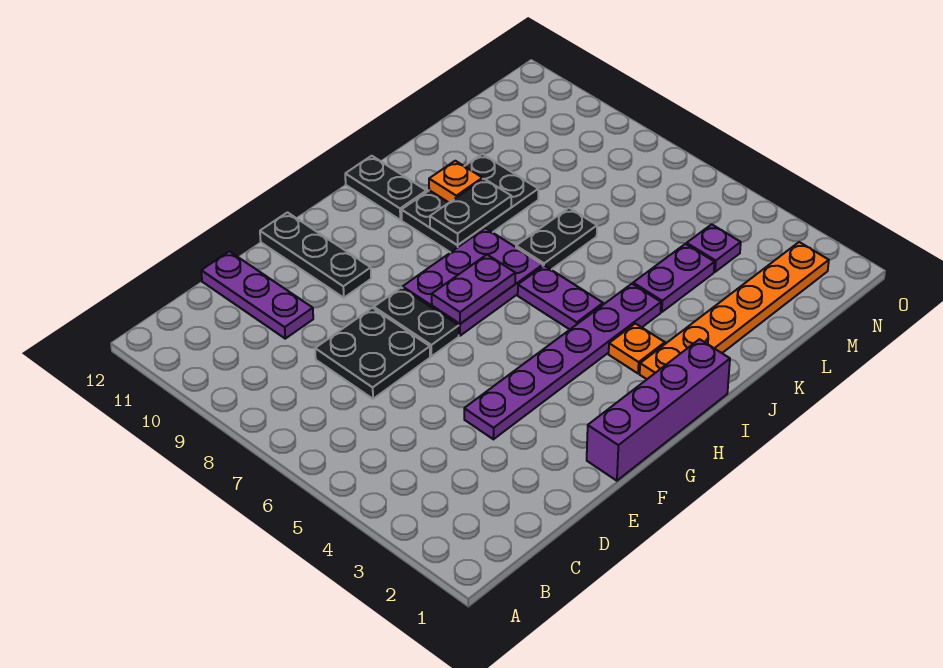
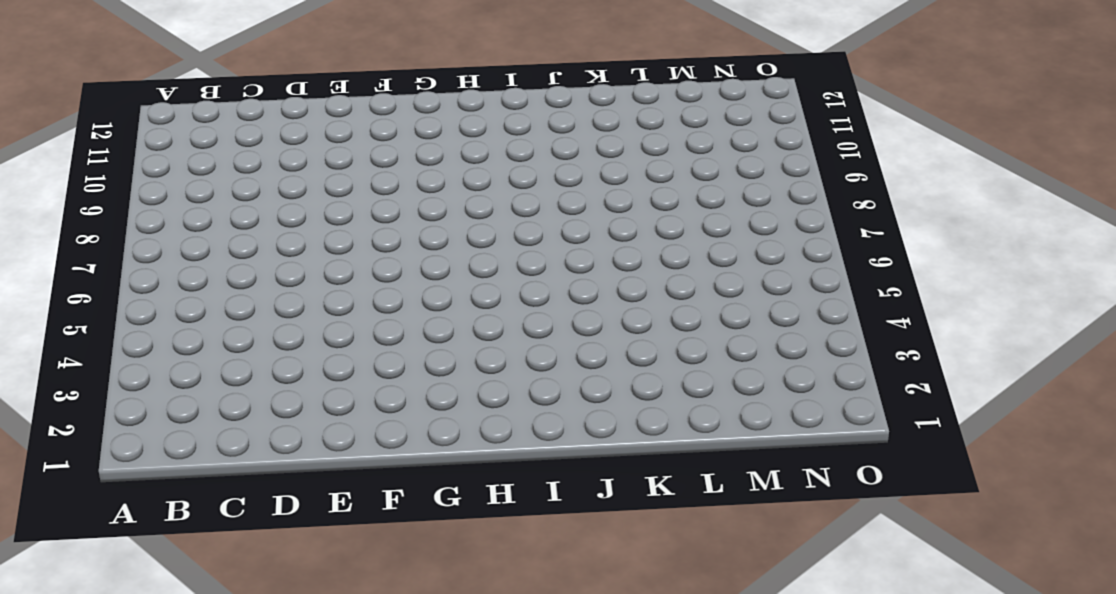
none -> black plate D7:E8 level 1
none -> purple plate D10:D12 level 1
none -> purple plate E4:J4 level 1

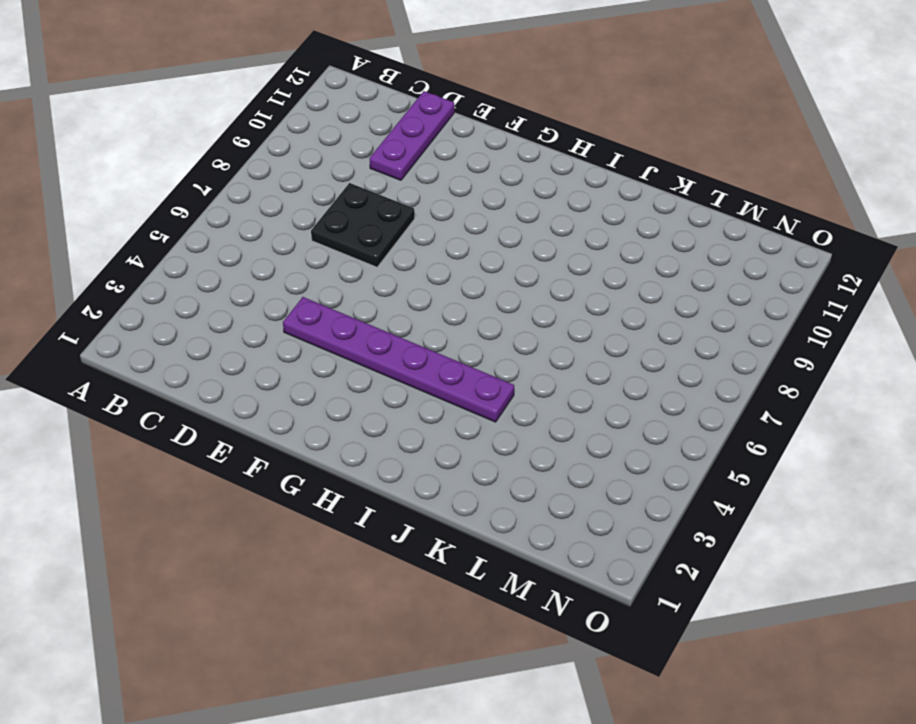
none -> purple brick F1:I1 level 1
none -> black plate F7:F8 level 1
none -> black plate F10:F12 level 1

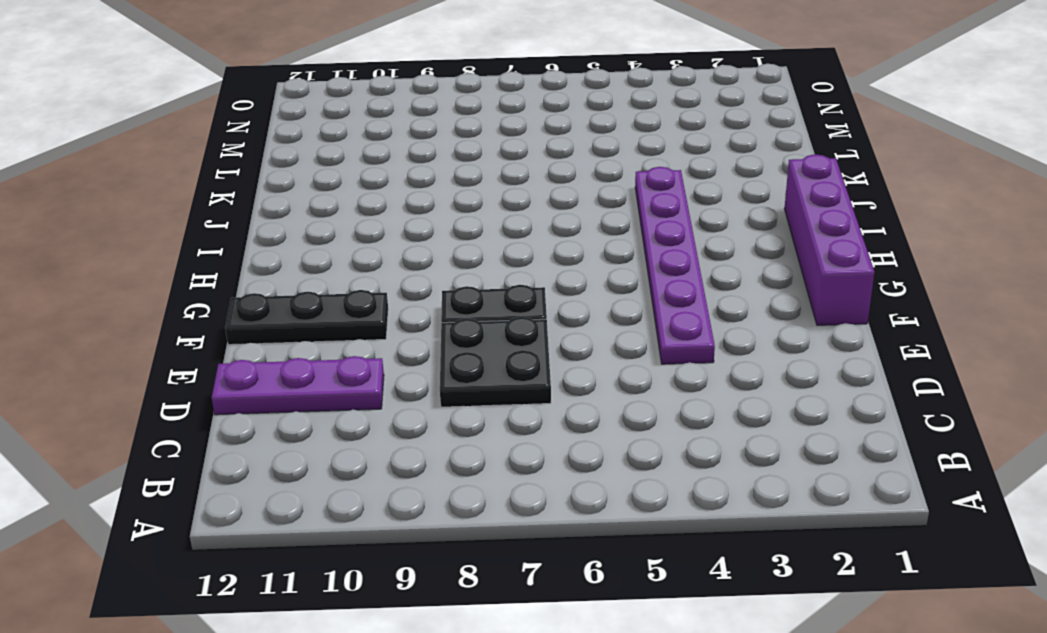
none -> purple plate G7:I8 level 1
none -> orange plate I2:N2 level 1
none -> orange plate I3 level 1

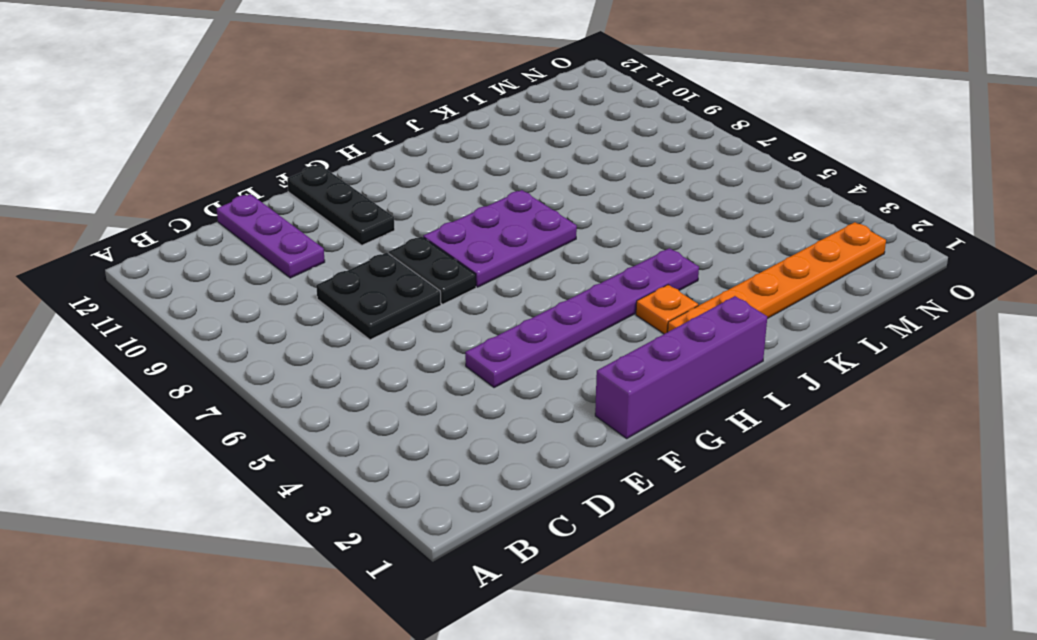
none -> purple plate I5:I6 level 1
none -> black plate I9:K10 level 1
none -> black plate I11:I12 level 1

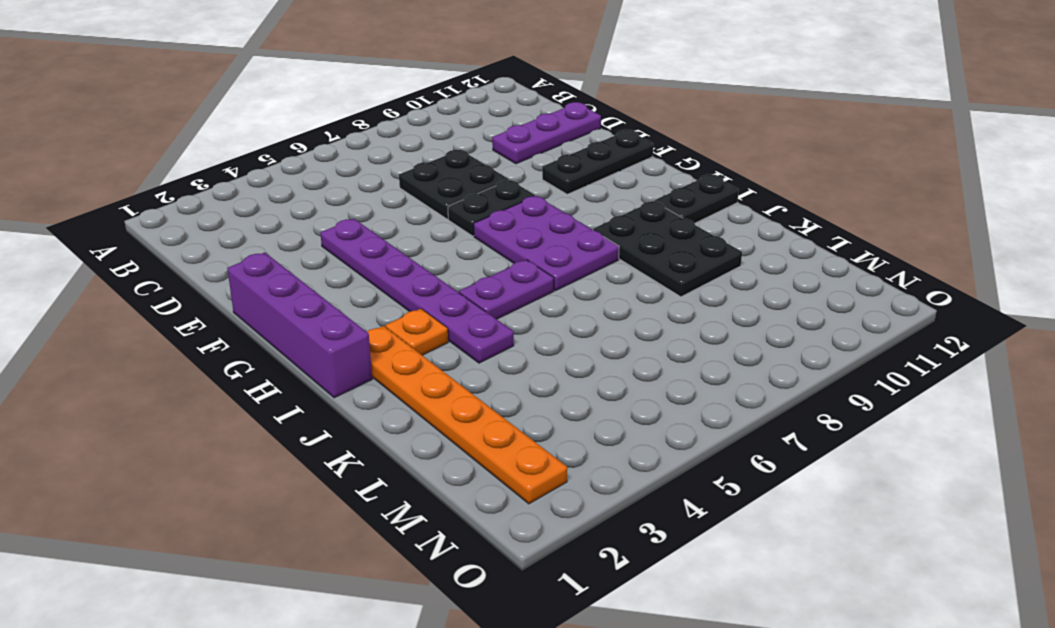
none -> black plate J7:K7 level 1
none -> purple plate K4:L4 level 1
none -> purple plate M4 level 1

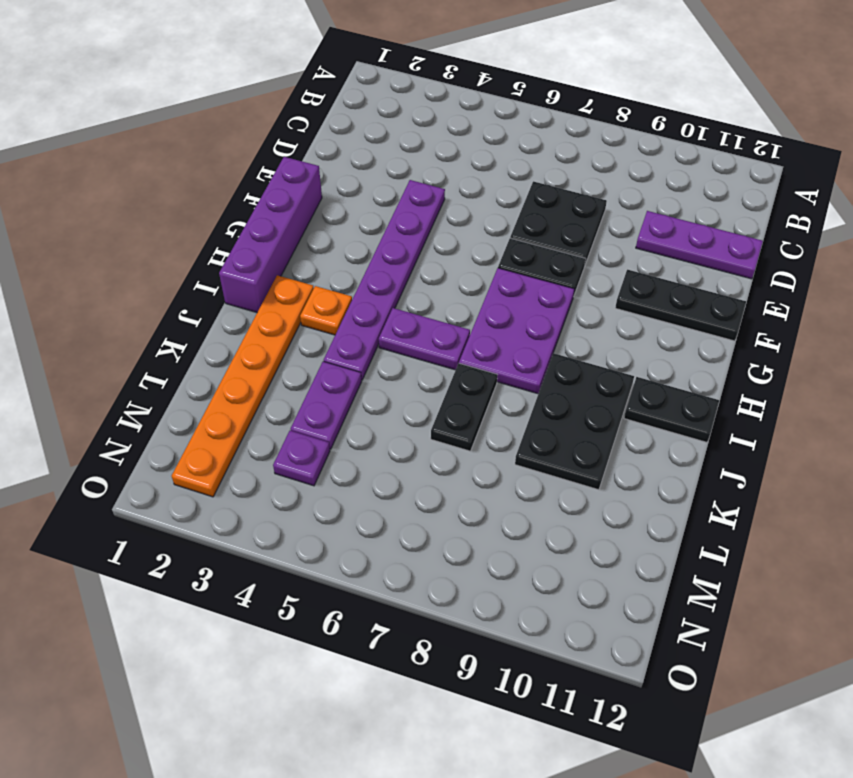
none -> purple plate G7:H7 level 2
none -> black plate I9:J9 level 2
none -> orange plate J10 level 2

